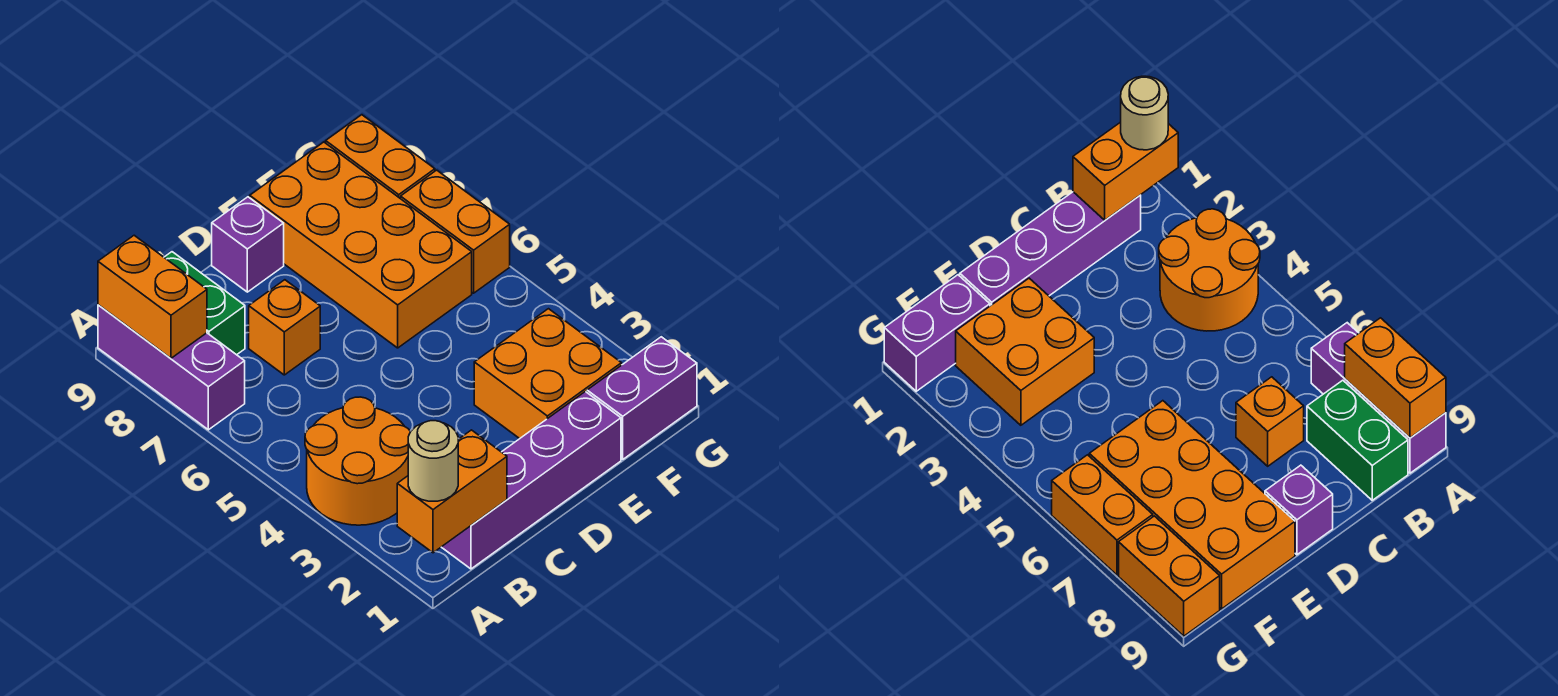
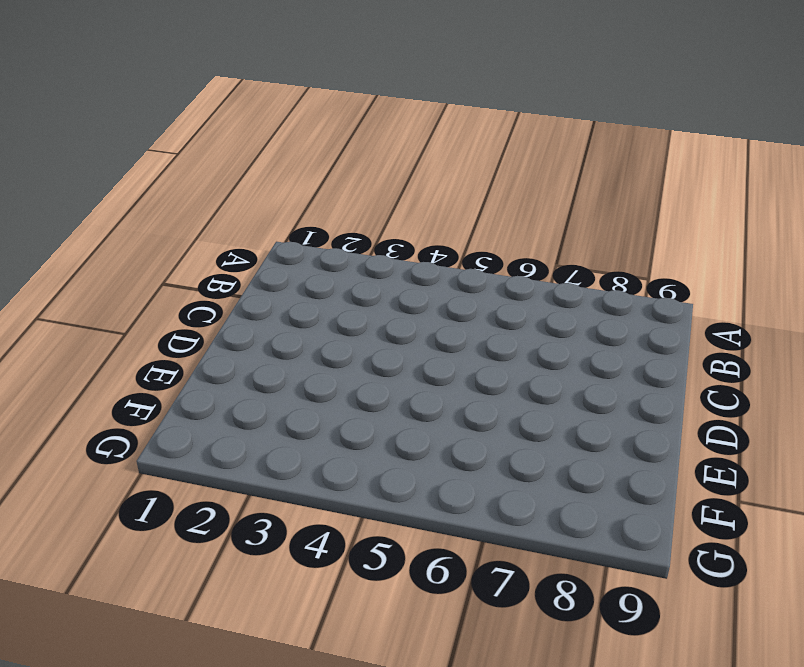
none -> orange round brick A3:B4 level 1
none -> purple brick A7:A9 level 1
none -> purple brick B1:E1 level 1

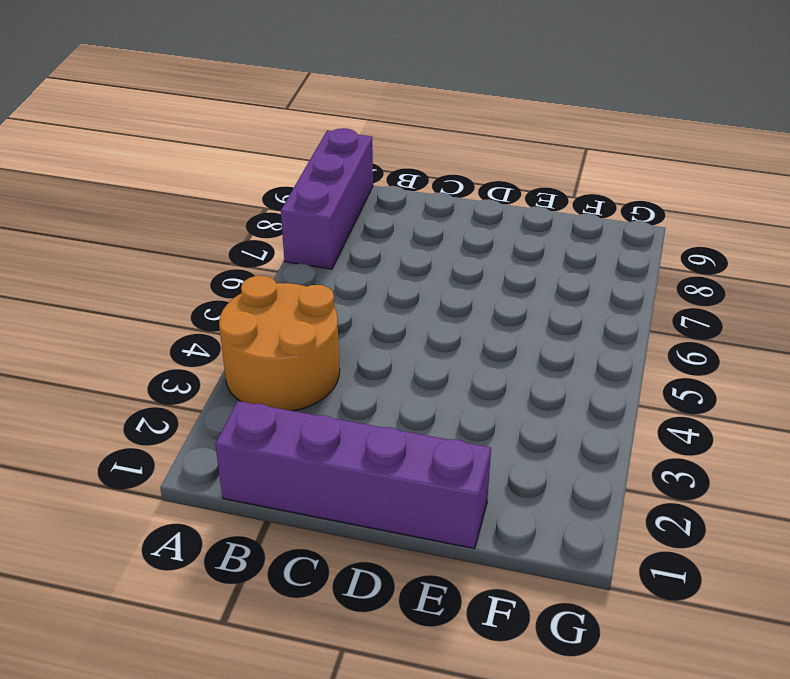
none -> green brick B8:B9 level 1
none -> orange brick C7 level 1
none -> purple brick D9 level 1

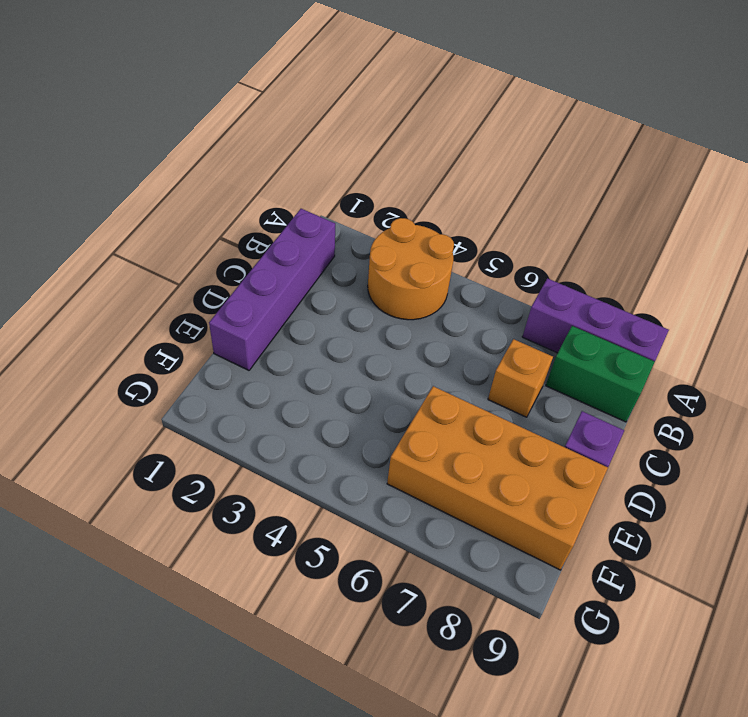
none -> orange brick E2:F3 level 1
none -> purple brick F1:G1 level 1
none -> orange brick G6:G7 level 1

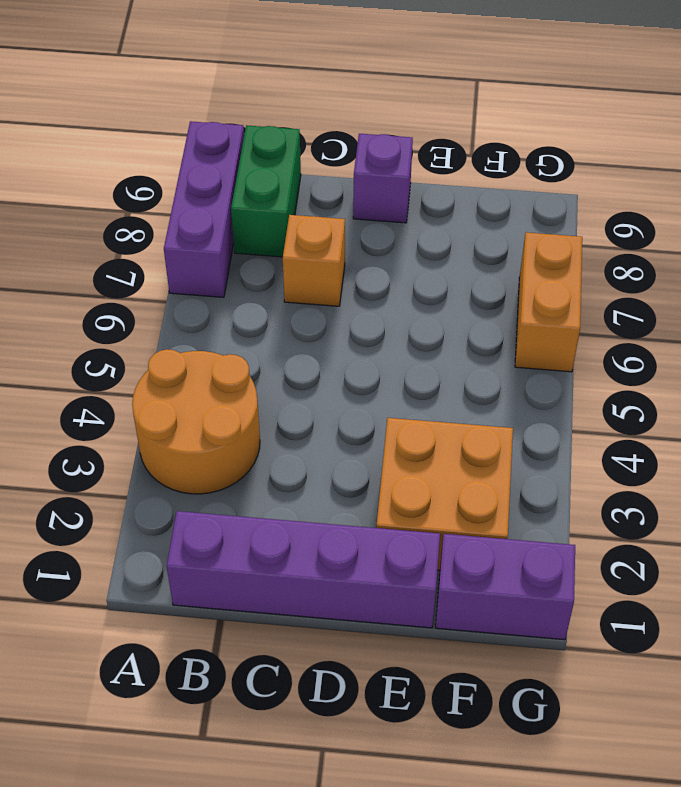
none -> orange brick E6:F9 level 1
none -> orange brick G8:G9 level 1
none -> orange brick A1:B1 level 2

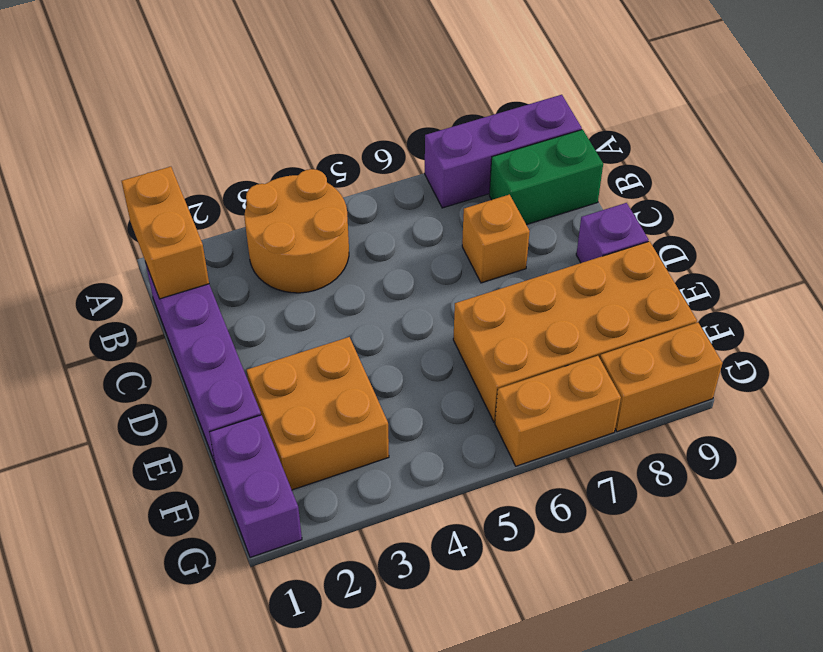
none -> orange brick A8:A9 level 2
none -> tan round brick A1 level 3

